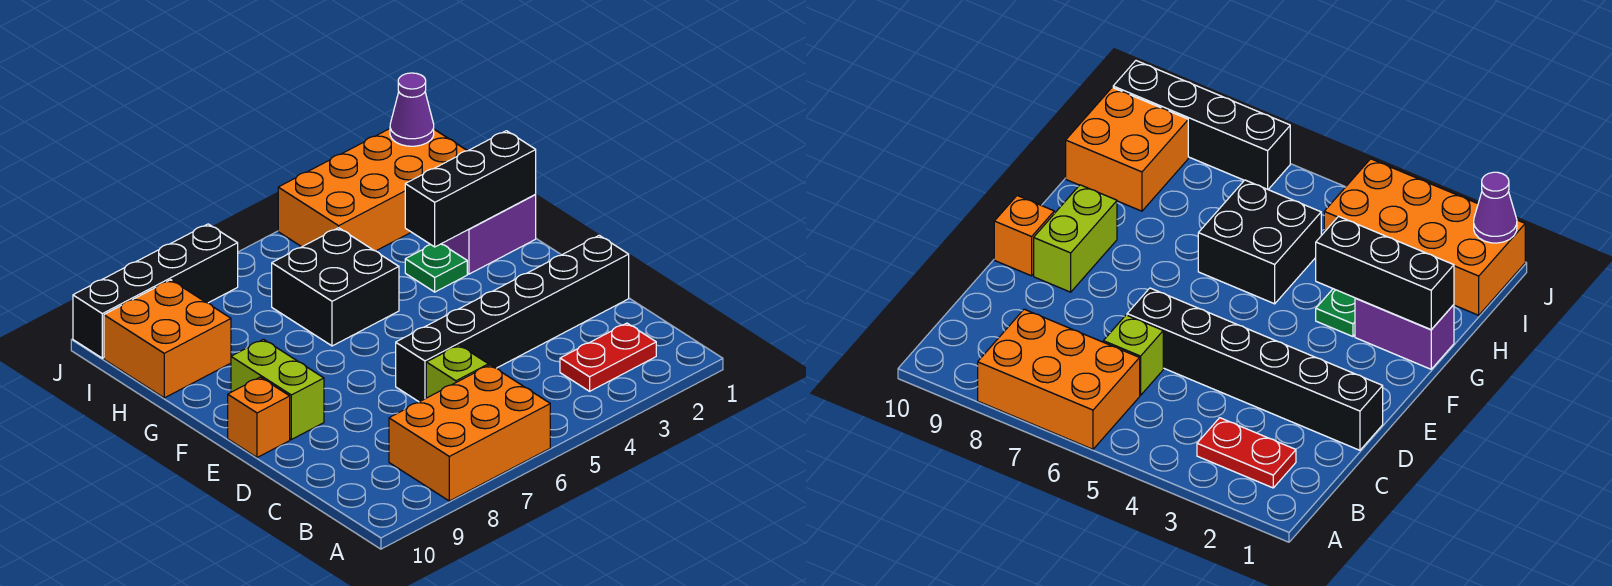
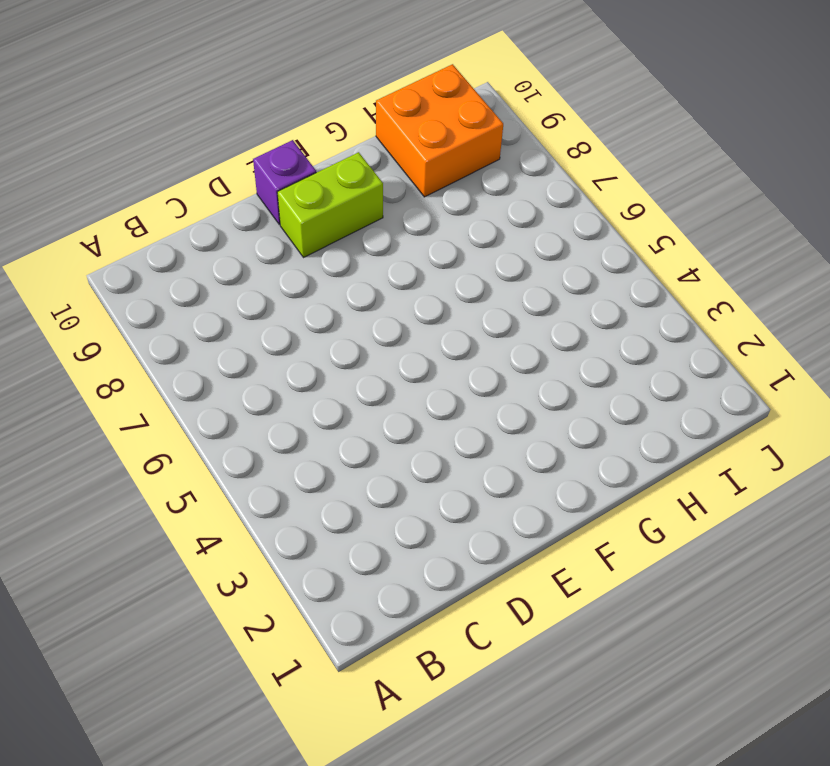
purple brick E10 level 1 -> orange brick E10 level 1
none -> orange brick A6:B8 level 1
none -> red plate B2:B3 level 1
none -> lime brick C6 level 1

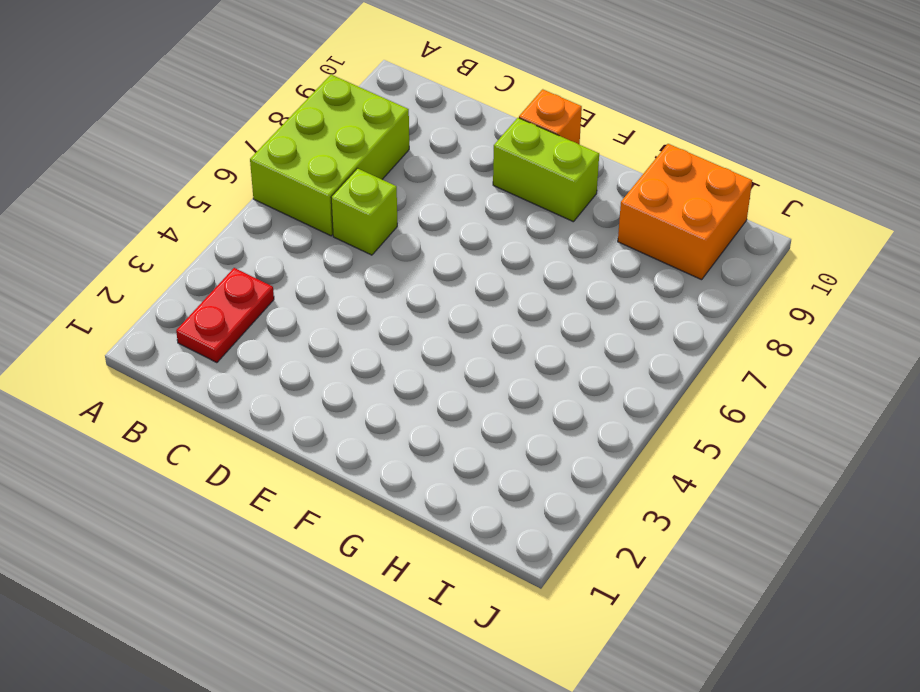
lime brick A6:B8 level 1 -> orange brick A6:B8 level 1
none -> black brick D1:D6 level 1
none -> purple brick G1:G2 level 1
none -> green plate G3 level 1

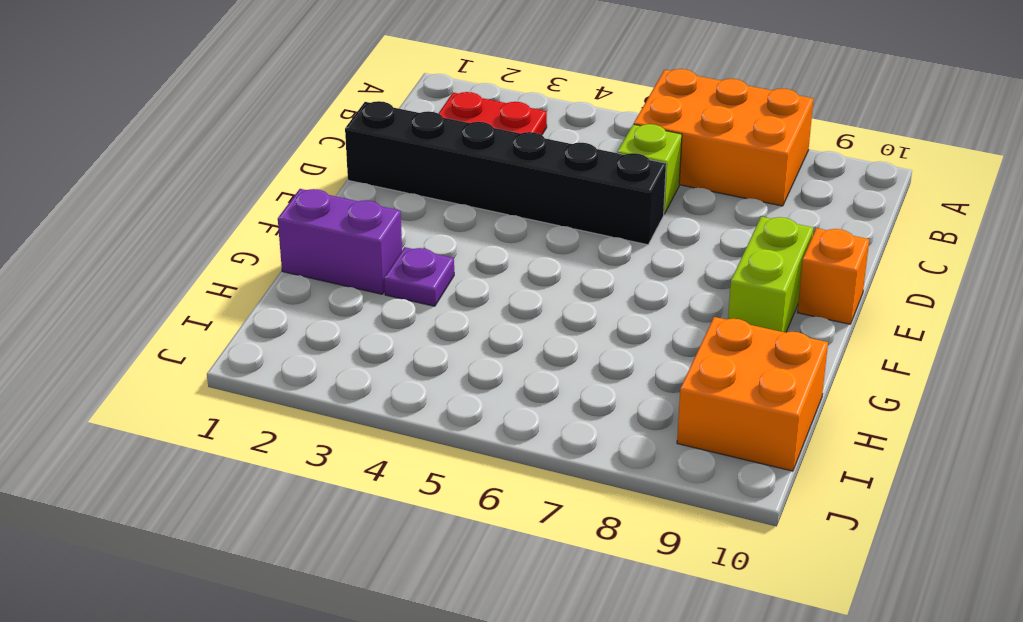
purple plate G3 level 1 -> green plate G3 level 1
none -> black brick G5:H6 level 1
none -> orange brick I1:J4 level 1
none -> black brick J7:J10 level 1

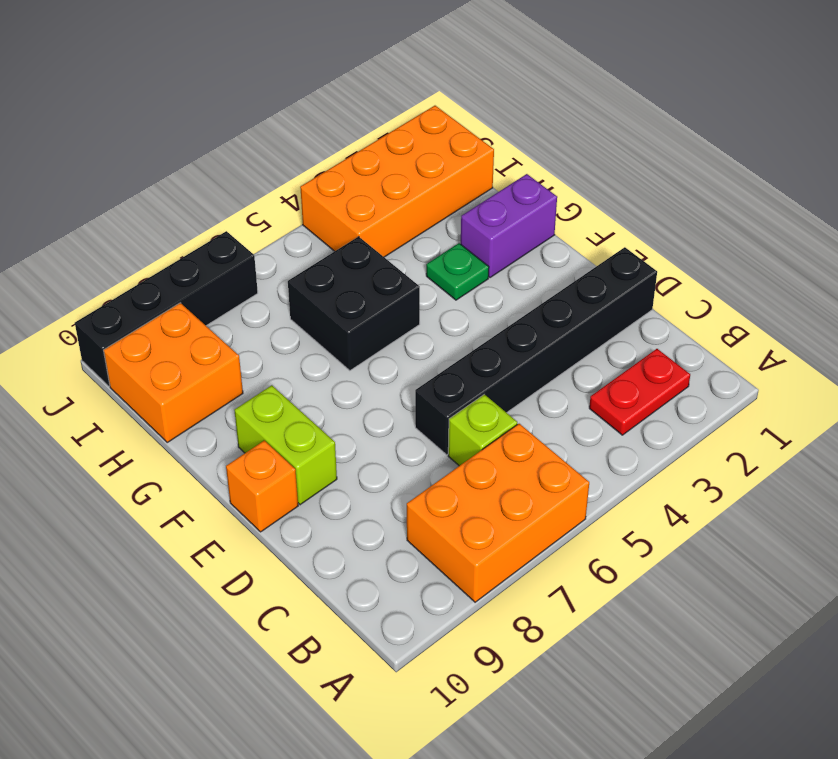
none -> black brick G1:G3 level 2
none -> purple cone J1 level 2

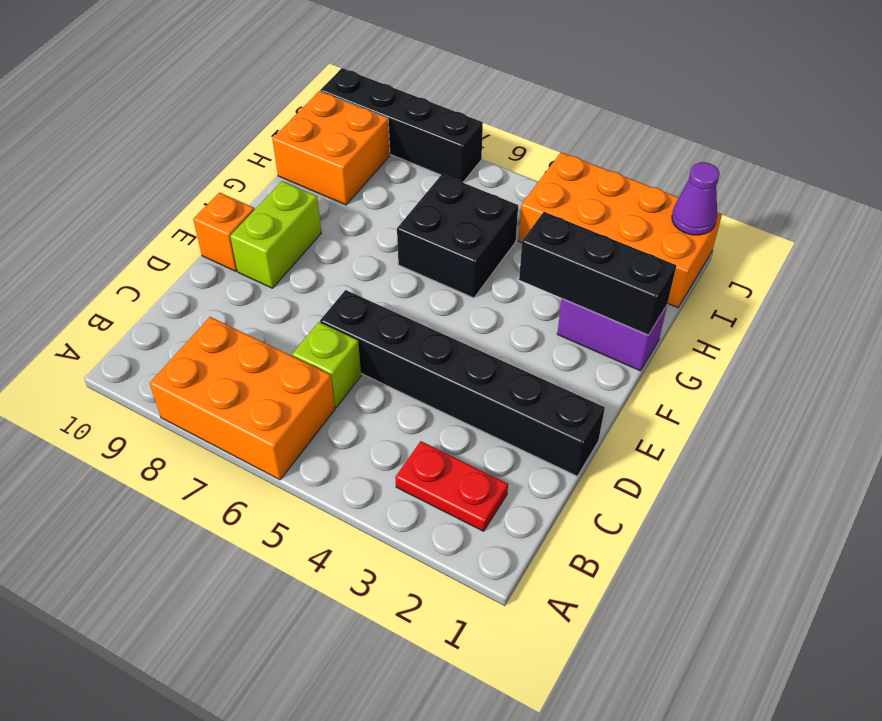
none -> green plate G3 level 1

